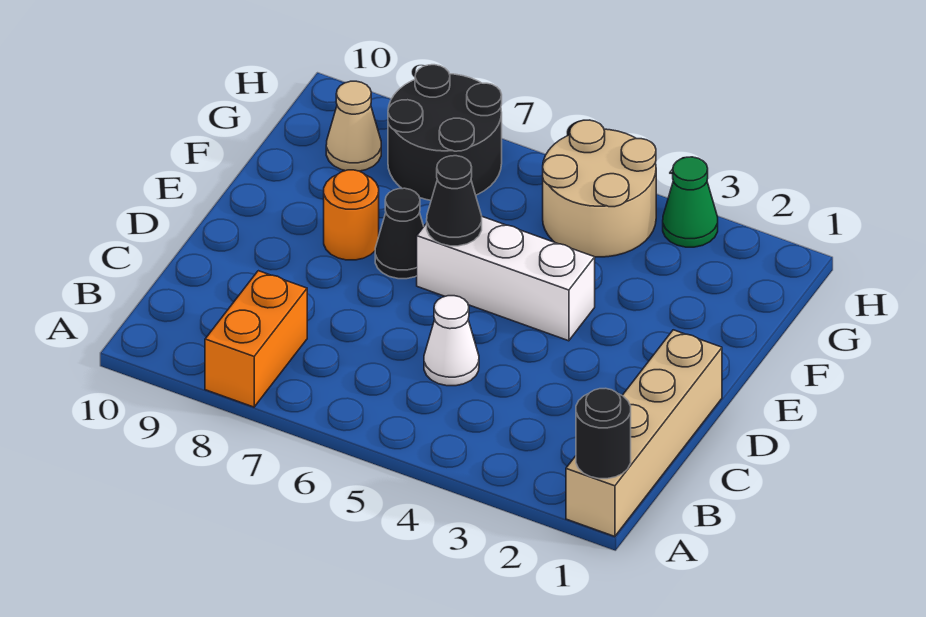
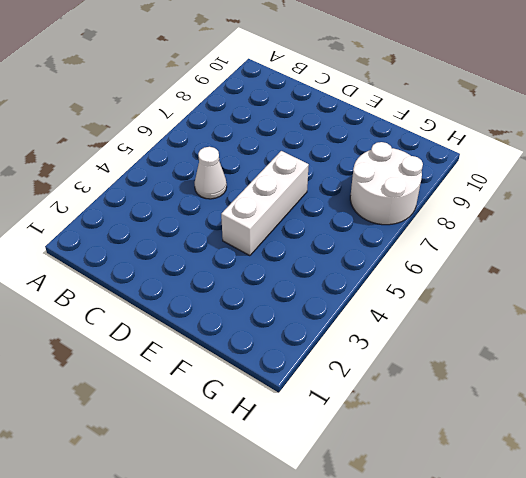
white round brick G7:H8 level 1 -> black round brick G7:H8 level 1
none -> tan brick A1:D1 level 1
none -> orange brick A8:B8 level 1
none -> black cone E7 level 1

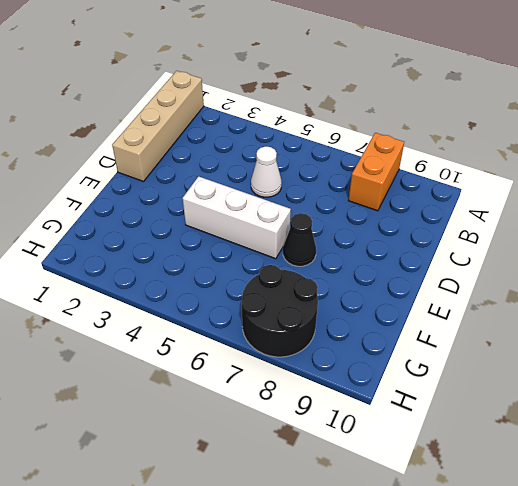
none -> orange round brick E8 level 1
none -> tan round brick G4:H5 level 1
none -> tan cone G9 level 1

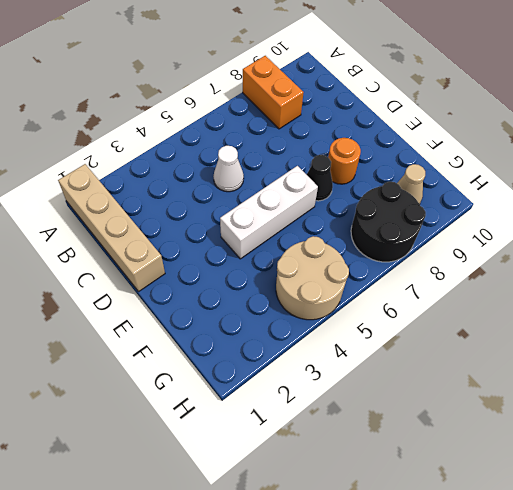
none -> green cone H3 level 1
none -> black round brick A1 level 2
none -> black cone E6 level 2

